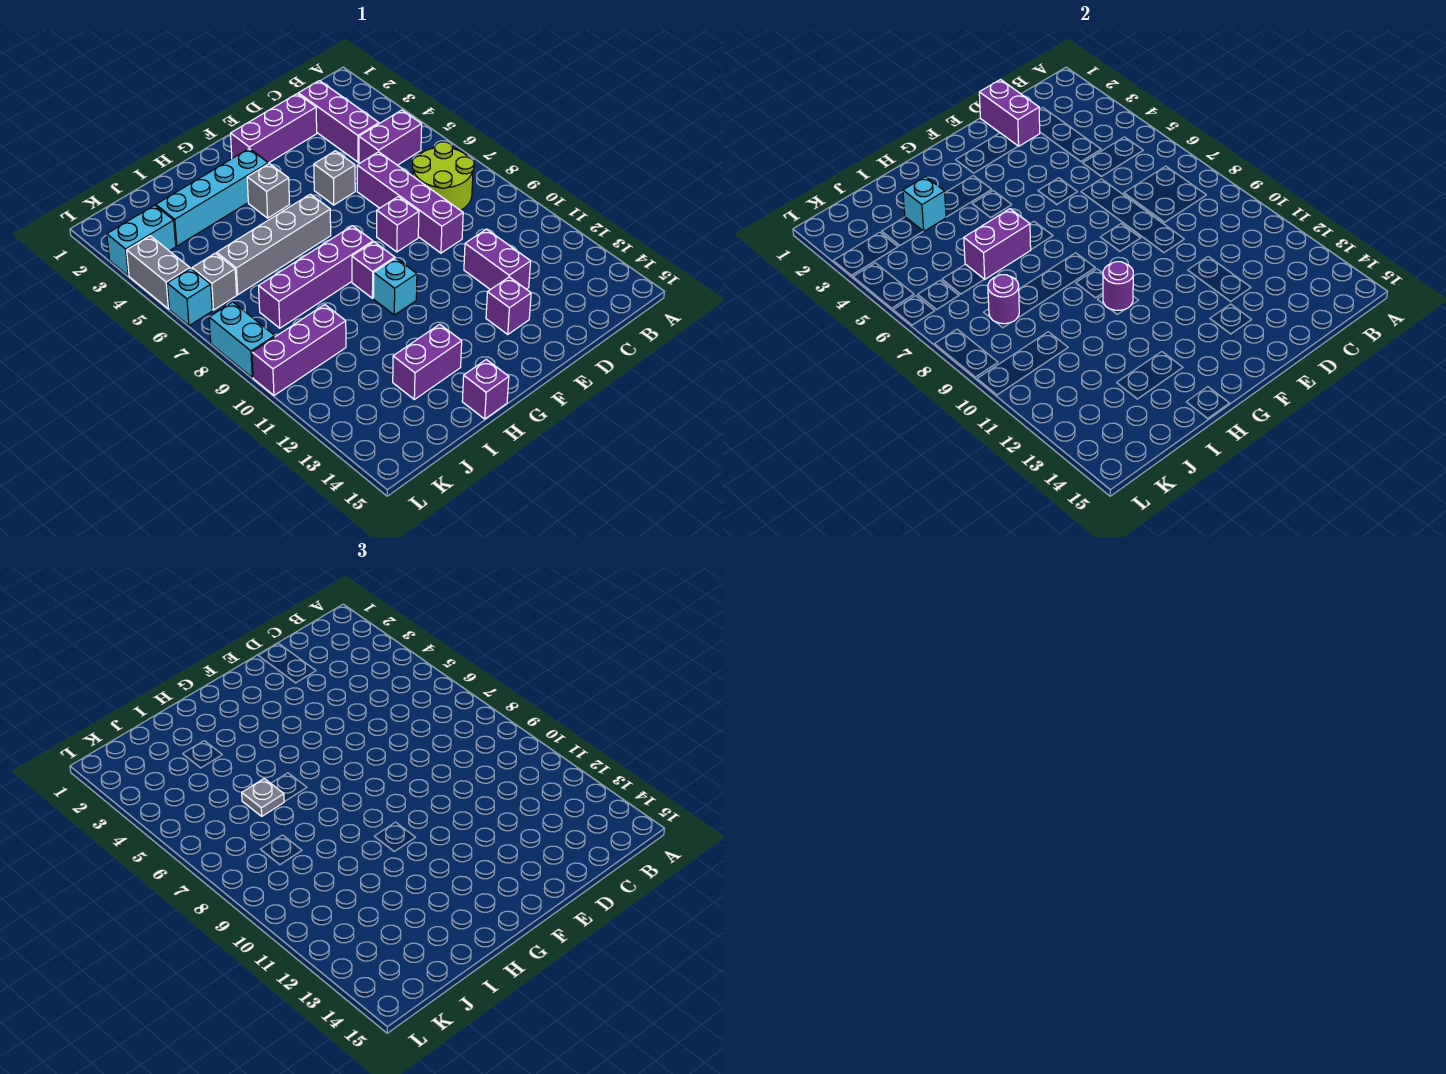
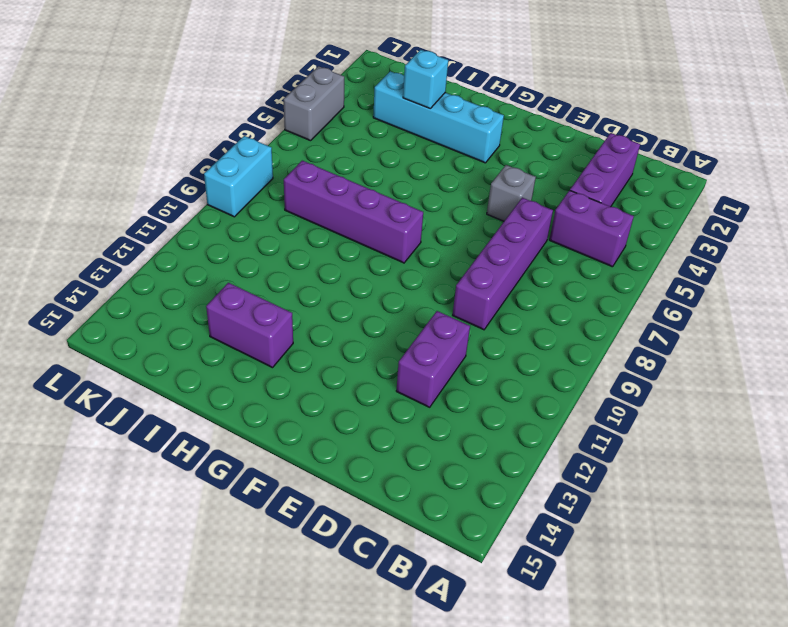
none -> lime round brick B7:C8 level 1
none -> purple brick D2:F2 level 1
none -> purple brick E8 level 1

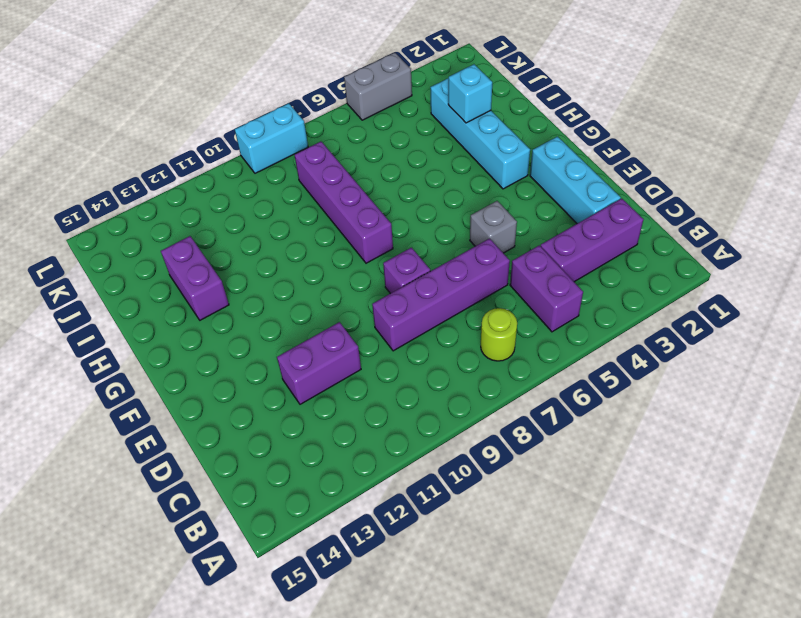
lime round brick B7 level 1 -> lime round brick B7:C8 level 1
cyan brick D2:F2 level 1 -> purple brick D2:F2 level 1
none -> purple brick E13 level 1
none -> grey brick G4 level 1
none -> grey brick G6:J6 level 1

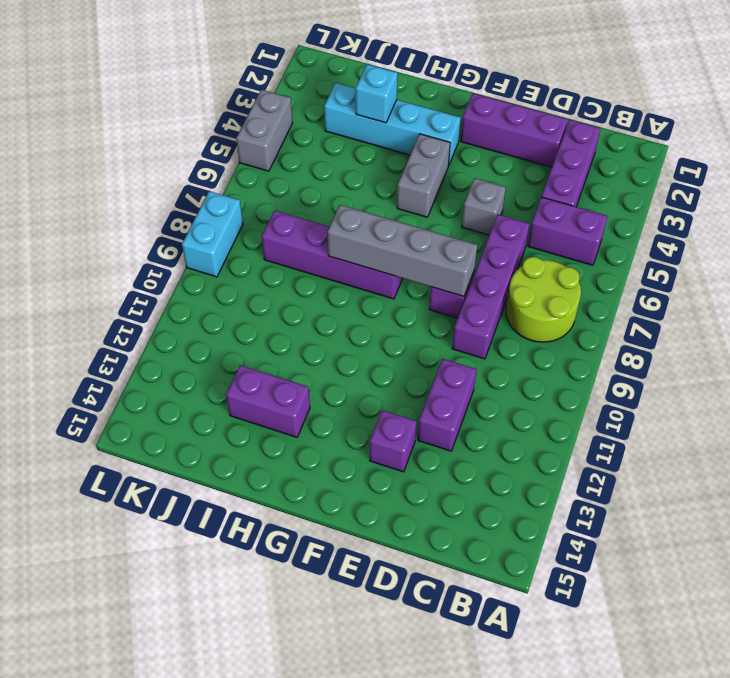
grey brick E8:H8 level 2 -> grey brick G6:J6 level 1
grey brick G4:G5 level 1 -> grey brick G4 level 1
none -> purple brick G9 level 1
none -> cyan brick G10 level 1
none -> purple brick H15 level 1

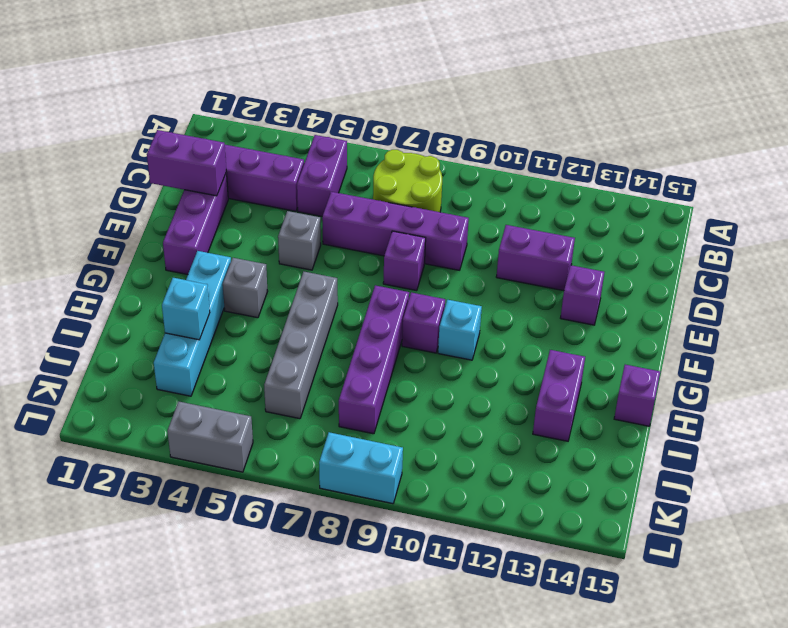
none -> purple brick J10:L10 level 1
none -> cyan brick K3:L3 level 1
none -> grey brick K6 level 1

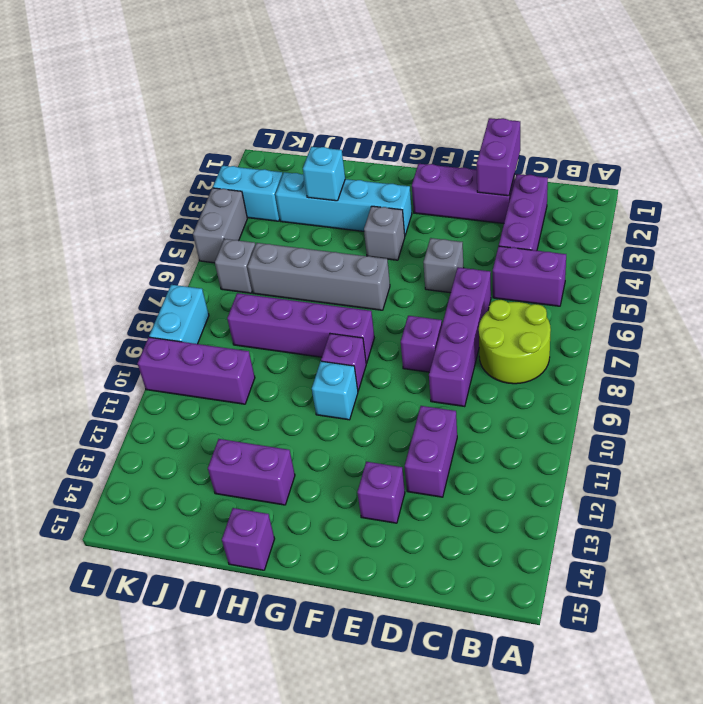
none -> cyan brick L6 level 1
none -> purple round brick G10 level 2
none -> purple brick H6:I6 level 2

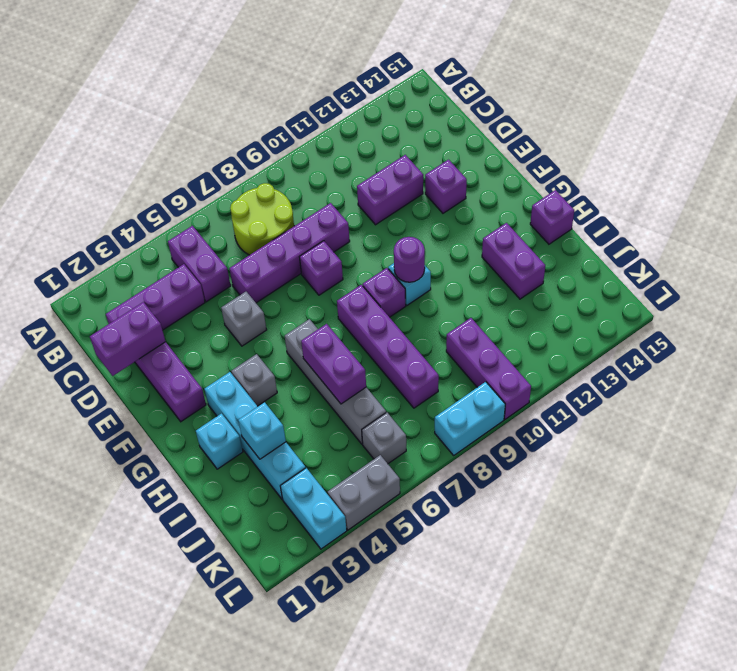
cyan brick H2 level 1 -> cyan brick L6 level 1
none -> purple round brick J8 level 2
none -> grey plate I6 level 3

